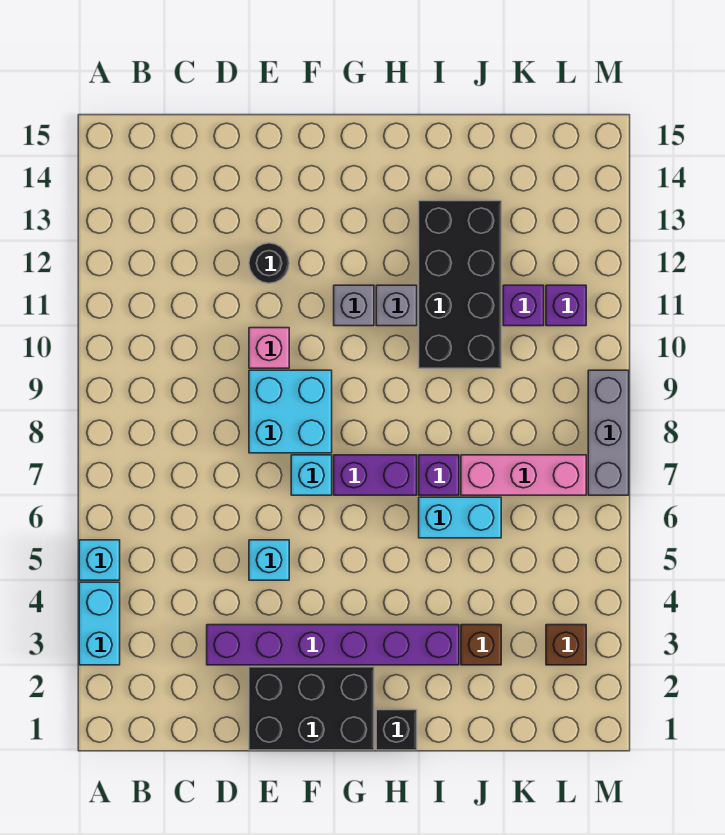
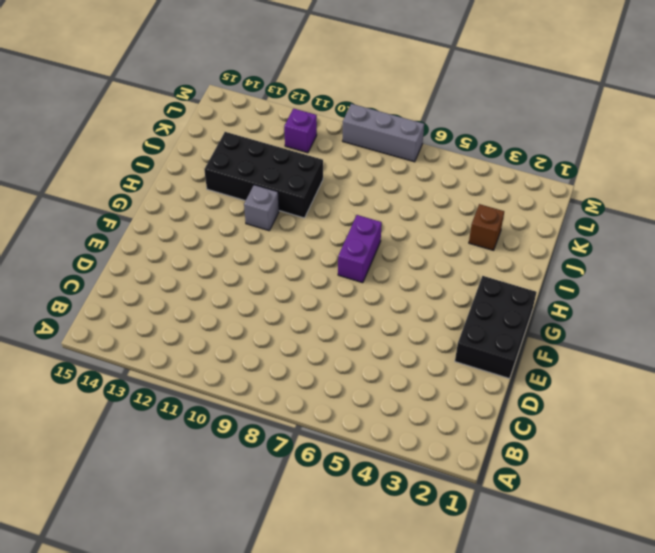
none -> cyan brick A3:A4 level 1
none -> cyan brick A5 level 1
none -> purple brick D3:I3 level 1

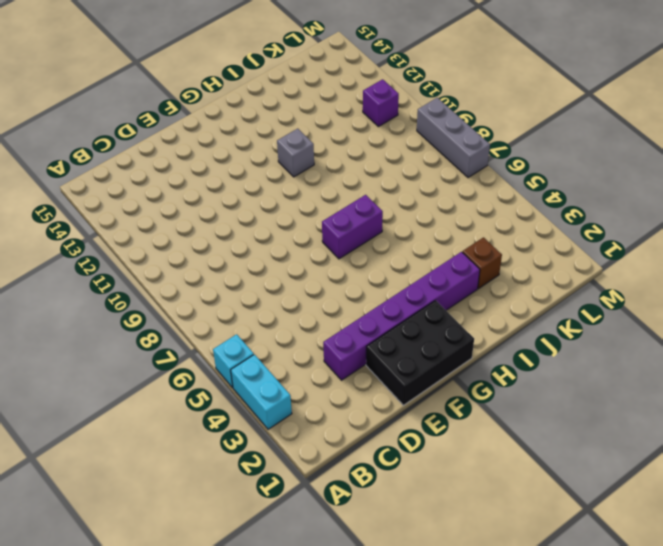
none -> cyan brick E5 level 1
none -> cyan brick E8:F9 level 1
none -> pink brick E10 level 1

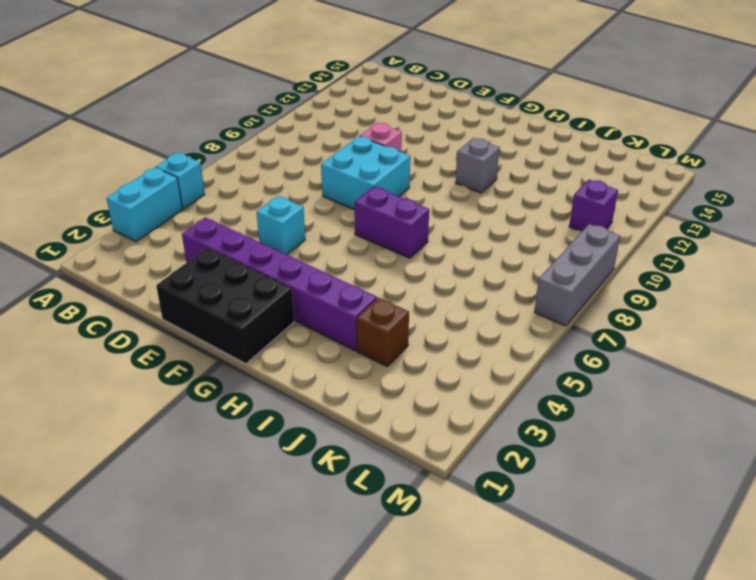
none -> black round brick E12 level 1
none -> cyan brick F7 level 1
none -> grey brick G11 level 1

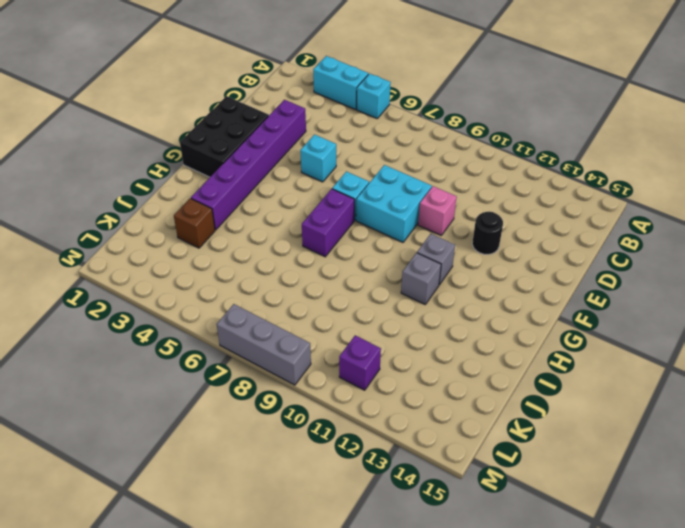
none -> black brick H1 level 1
none -> cyan brick I6:J6 level 1
none -> purple brick I7 level 1

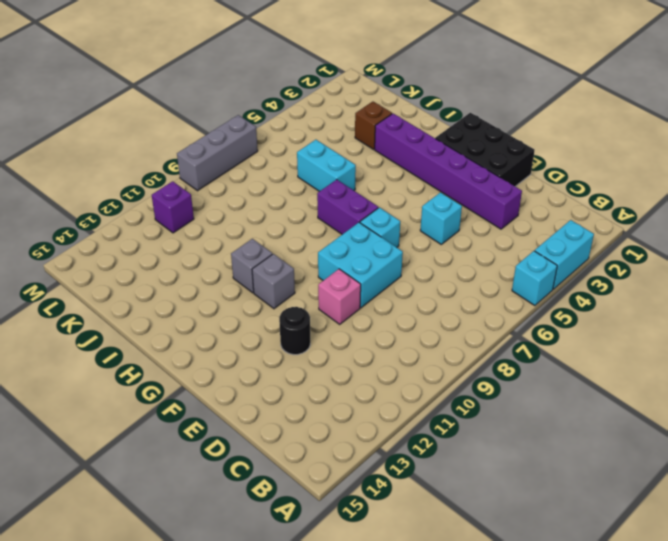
none -> black brick H1 level 1
none -> purple brick I7 level 1
none -> black brick I10:J13 level 1

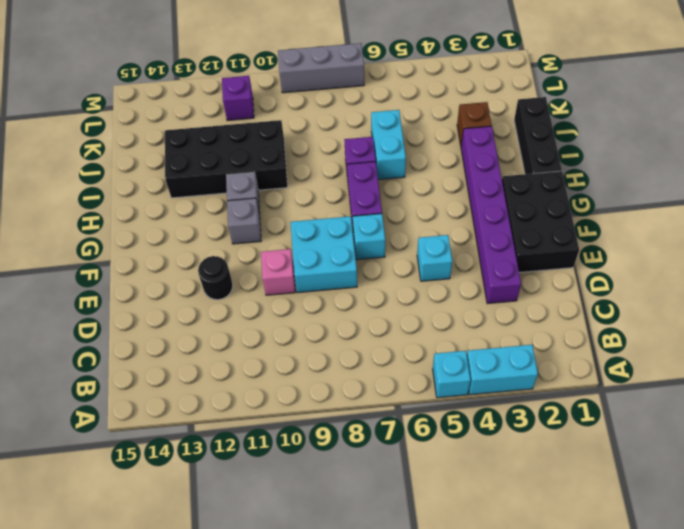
black brick H1:J1 level 1 -> black brick H1 level 1
none -> pink brick J7:L7 level 1
none -> purple brick K11 level 1
none -> brown brick L3 level 1

